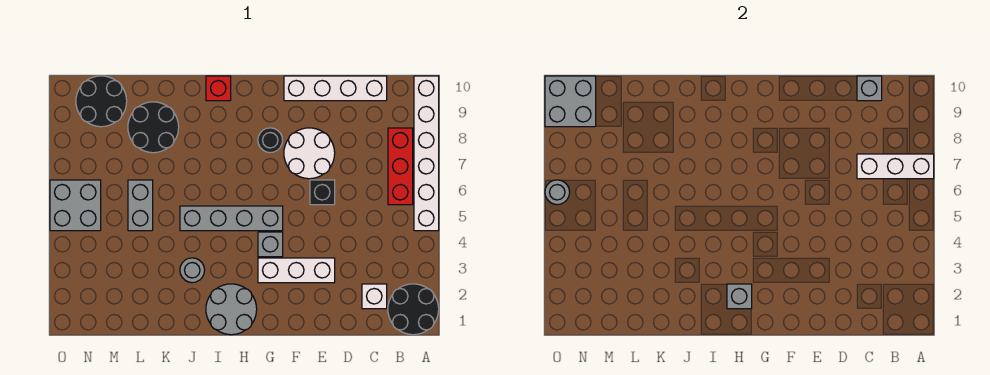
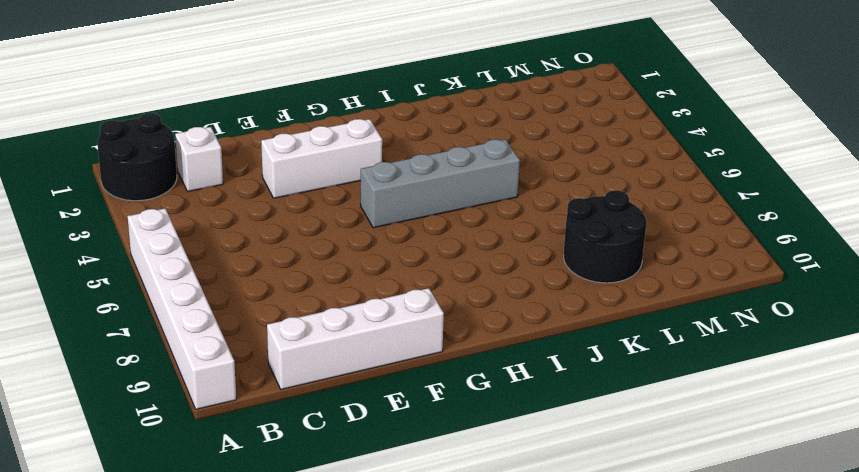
none -> red brick B6:B8 level 1
none -> black brick E6 level 1
none -> white round brick E7:F8 level 1

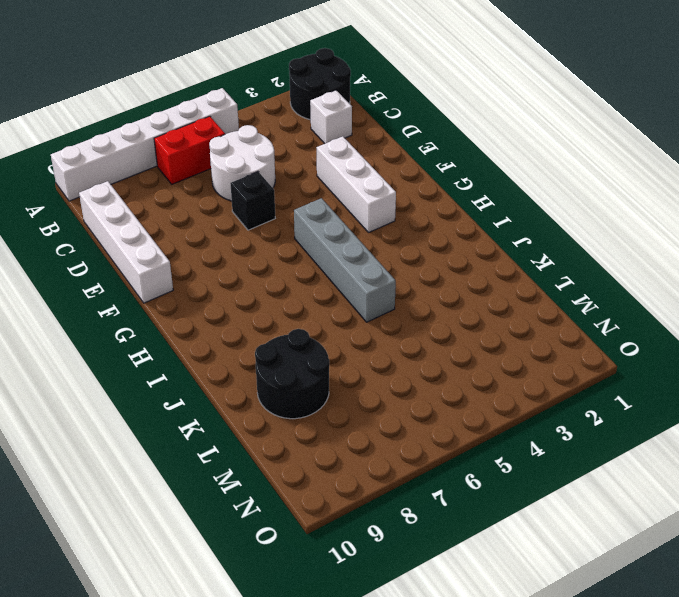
red brick B6:B7 level 1 -> red brick B6:B8 level 1
white round brick C5:D6 level 1 -> white round brick E7:F8 level 1
none -> grey brick G4 level 1
none -> black round brick G8 level 1
none -> grey round brick H1:I2 level 1

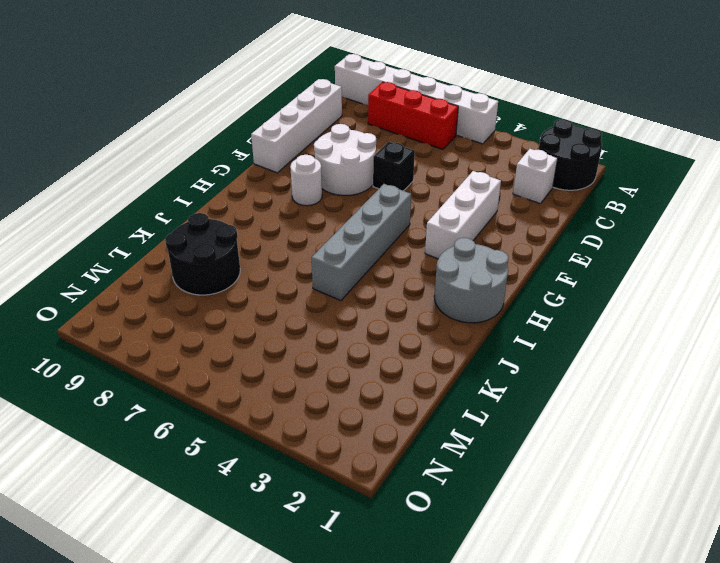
white round brick G8 level 1 -> black round brick G8 level 1
none -> grey brick G4 level 1
none -> red brick I10 level 1
none -> grey round brick J3 level 1

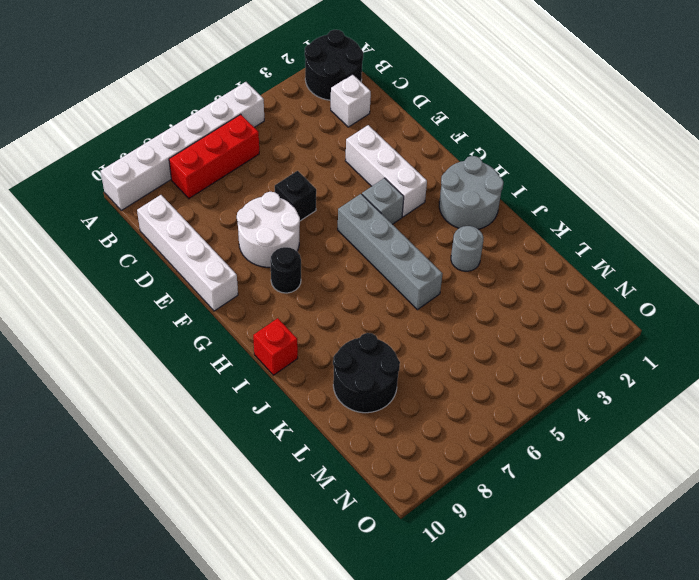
none -> grey brick L5:L6 level 1
none -> black round brick M9:N10 level 1
none -> grey brick N5:O6 level 1

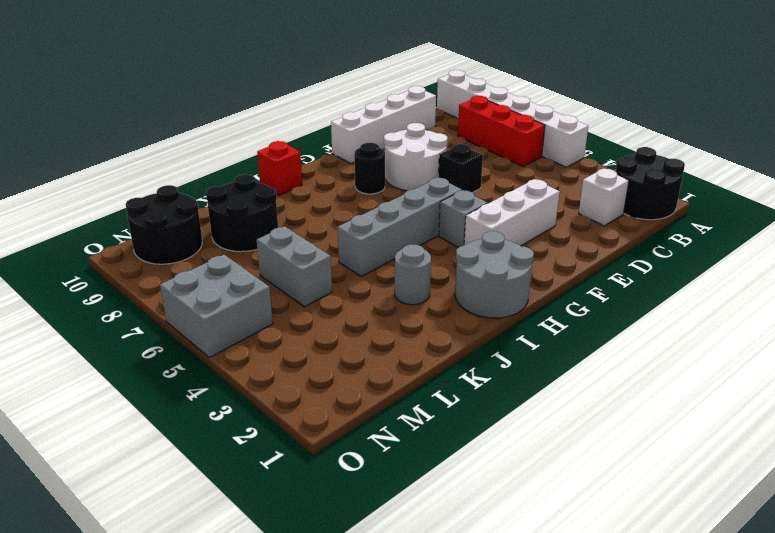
none -> white brick A7:C7 level 2
none -> grey brick C10 level 2
none -> grey brick H2 level 2

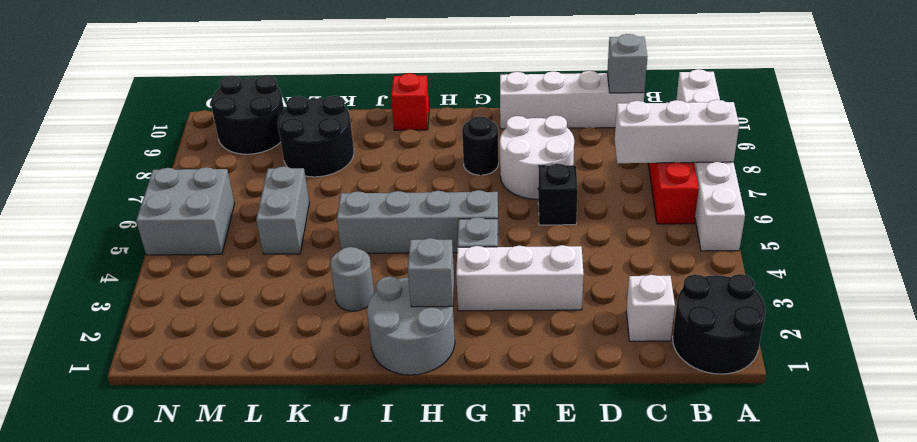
none -> grey brick N9:O10 level 2
none -> grey round brick O6 level 2

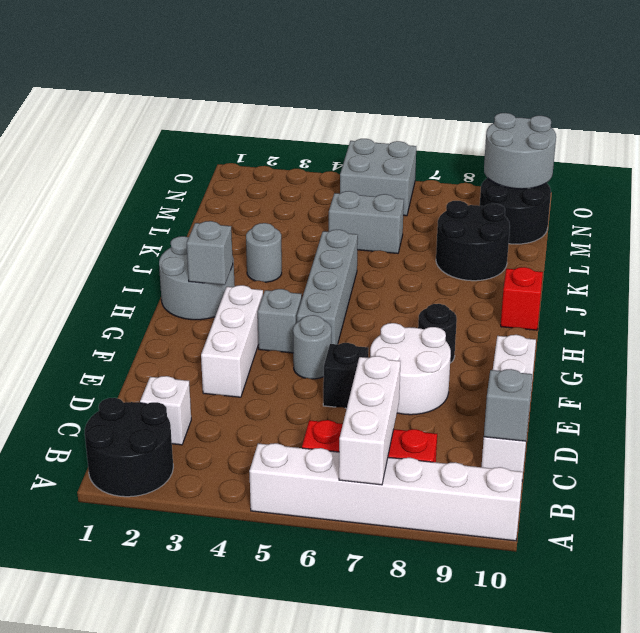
grey round brick F5 level 1 -> grey round brick O6 level 2
grey round brick N9:O10 level 2 -> grey brick N9:O10 level 2

